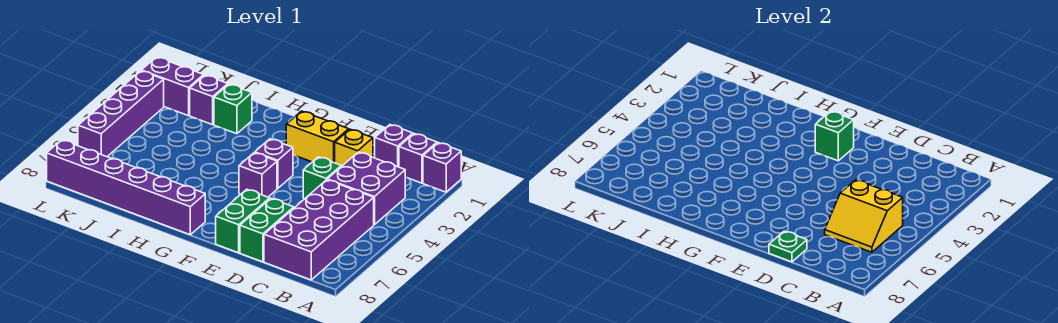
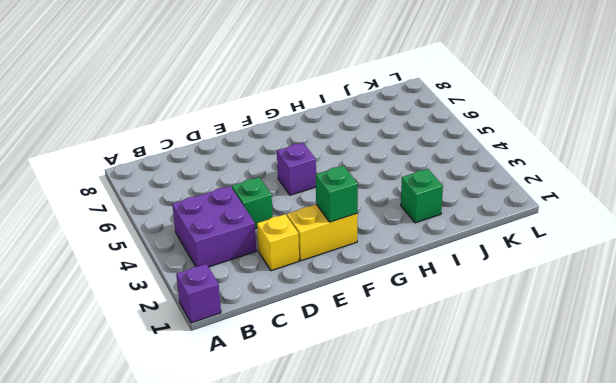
none -> purple brick B1 level 1
none -> purple brick B5:C8 level 1
none -> purple brick C1 level 1

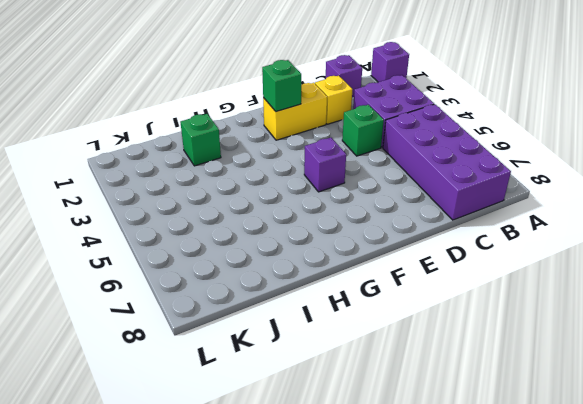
none -> purple brick B1 level 1
none -> green brick D7:D8 level 1
none -> green brick E7:E8 level 1

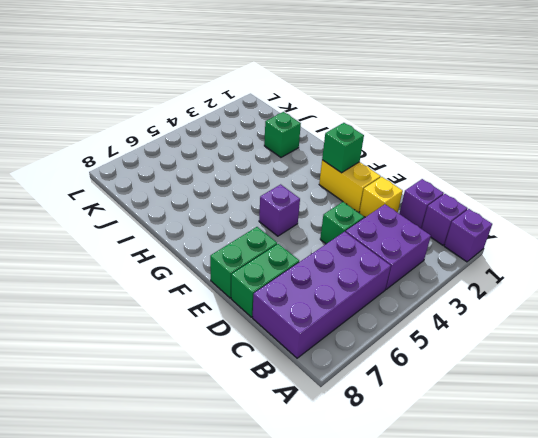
none -> purple brick F4 level 1
none -> purple brick G8:L8 level 1
none -> purple brick J2 level 1

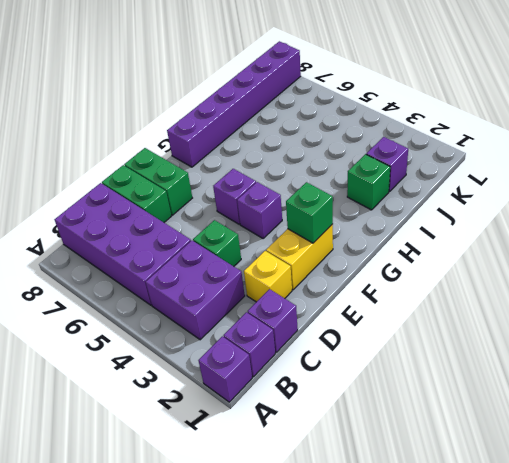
none -> purple brick K2:L2 level 1
none -> purple brick L3:L6 level 1
none -> yellow slope B5:C6 level 2 top 5

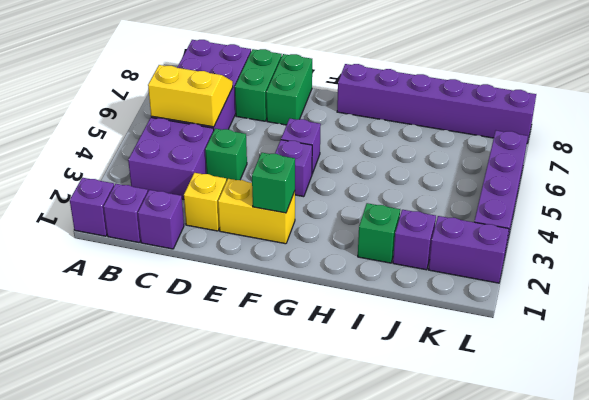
none -> green plate D8 level 2

